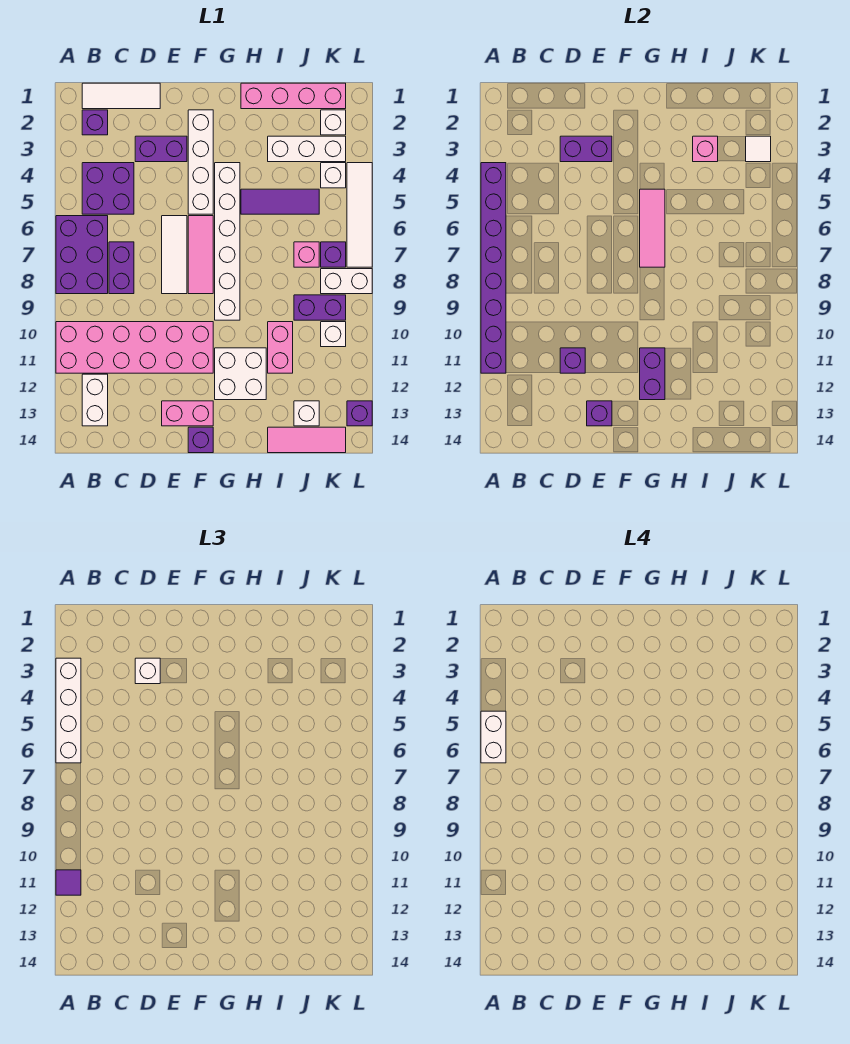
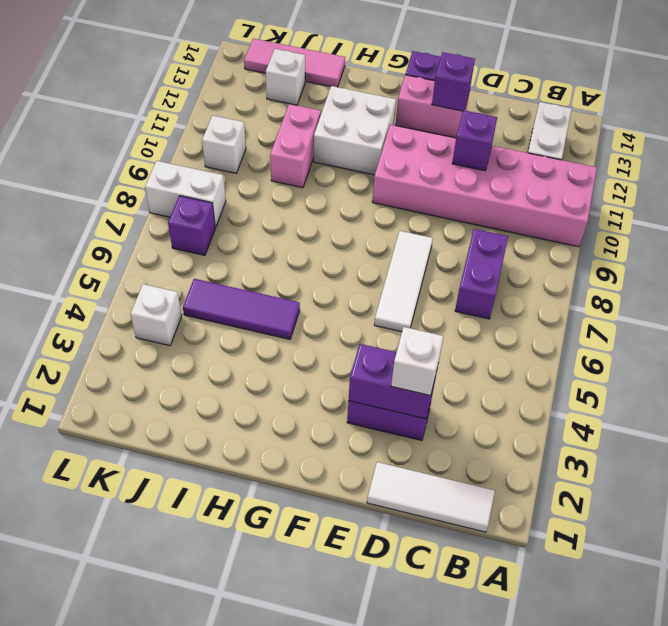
none -> purple brick A6:B8 level 1
none -> purple brick B2 level 1
none -> purple brick B4:C5 level 1
none -> white brick F2:F5 level 1

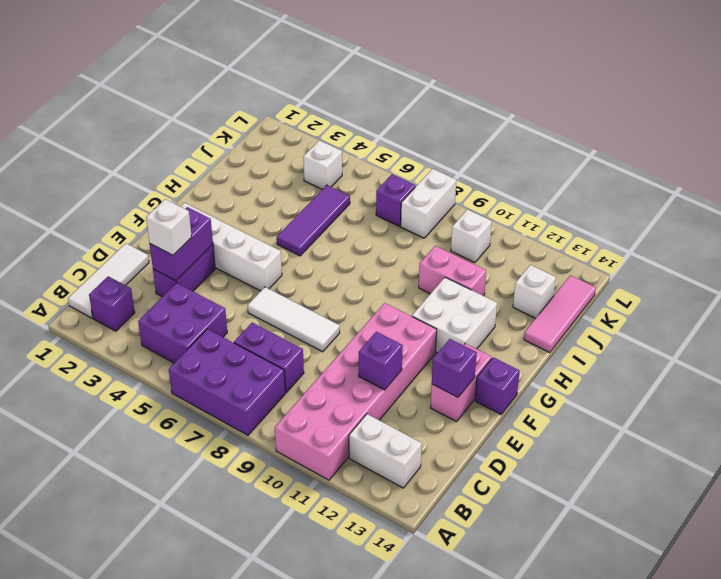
none -> pink tile F6:F8 level 1
none -> white brick G4:G9 level 1
none -> pink brick H1:K1 level 1
none -> white brick I3:K3 level 1

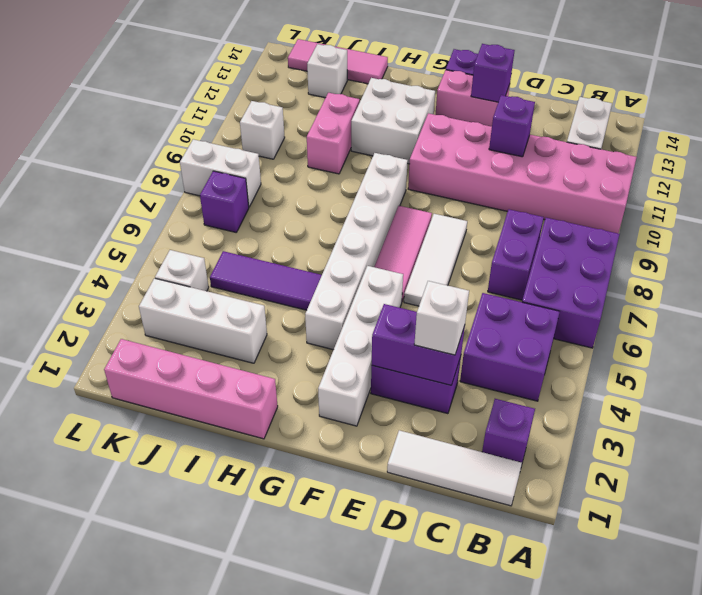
none -> pink brick J7 level 1
none -> purple brick J9:K9 level 1
none -> white brick K2 level 1
none -> white tile L4:L7 level 1

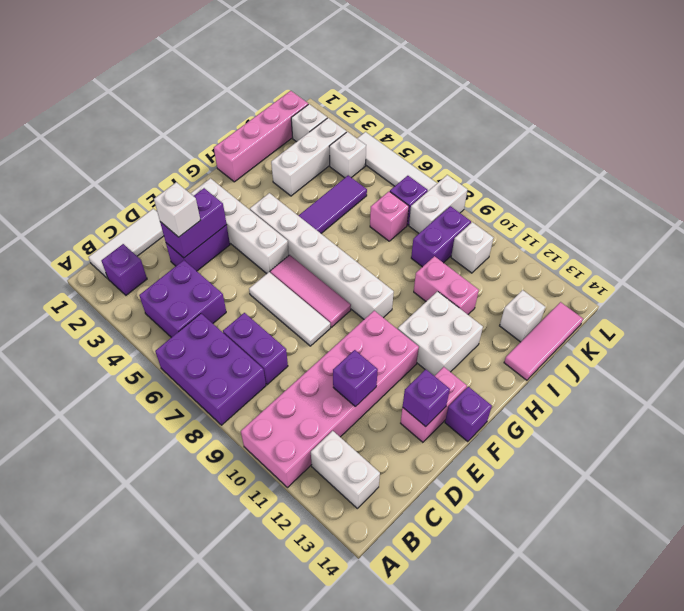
none -> purple brick L13 level 1
none -> purple brick A4:A11 level 2
none -> pink tile G5:G7 level 2
none -> purple brick G11:G12 level 2

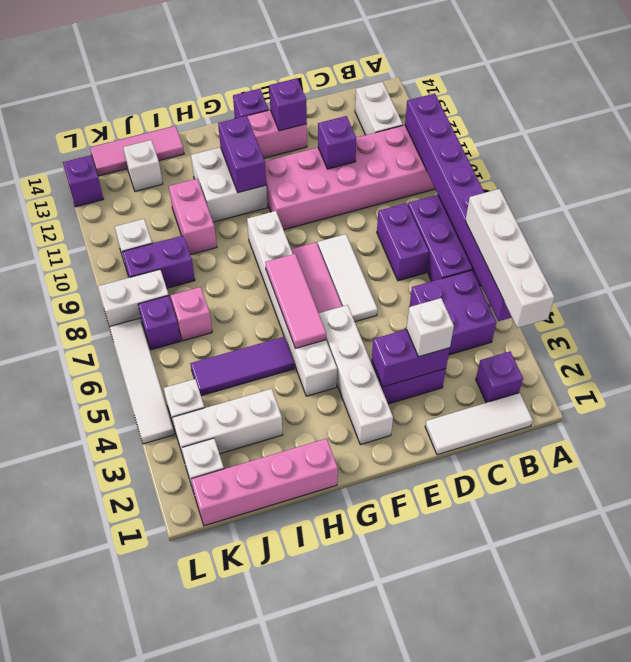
none -> pink brick I3 level 2
none -> white tile K3 level 2
none -> purple tile A11 level 3
none -> white brick A5:A6 level 4

